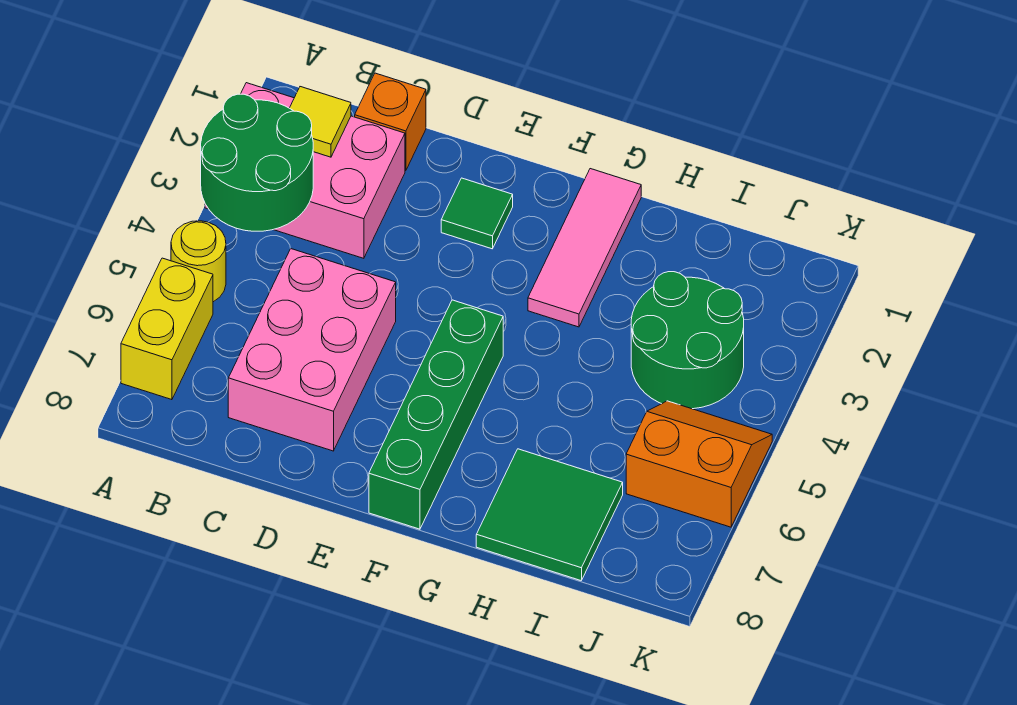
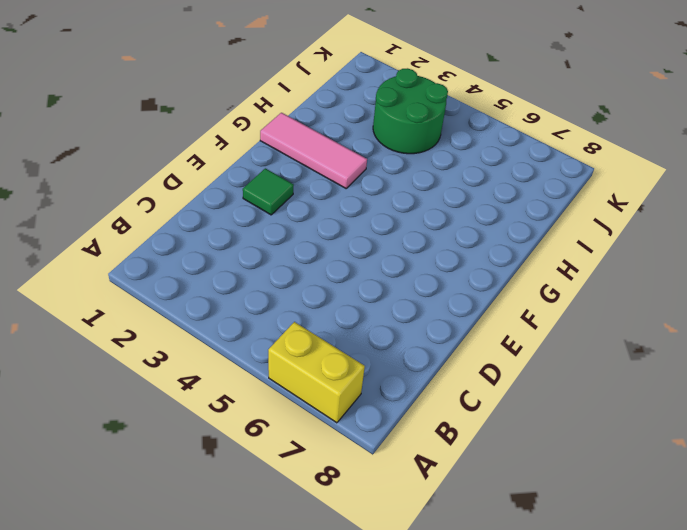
none -> pink brick A2:C3 level 1
none -> yellow round brick A5 level 1
none -> orange brick C1 level 1

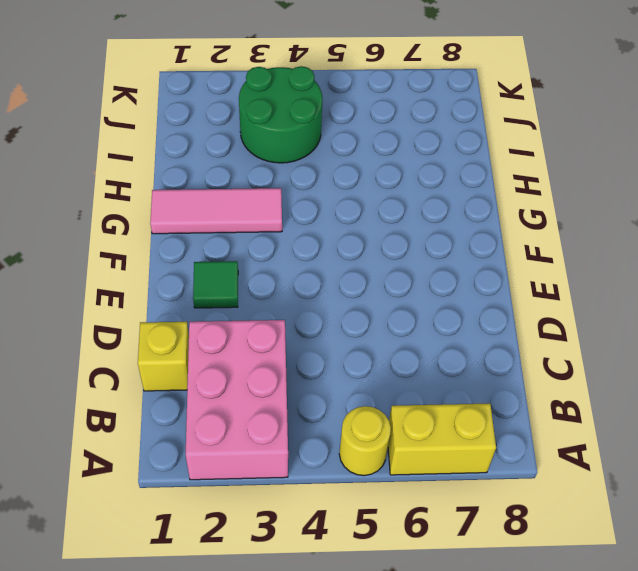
yellow brick C1 level 1 -> orange brick C1 level 1
none -> pink brick C5:D7 level 1
none -> green brick F5:F8 level 1
none -> green tile H7:I8 level 1

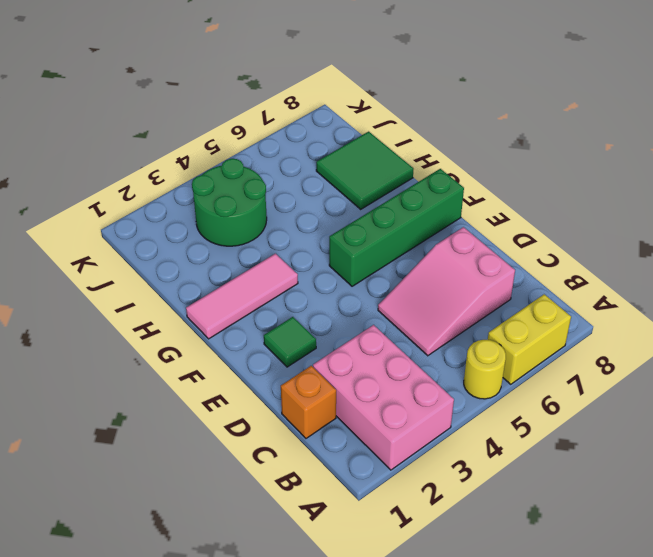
pink slope C5:D7 level 1 top 7 -> pink brick C5:D7 level 1
none -> orange slope J5:K6 level 1 top 6
none -> green round brick A3:B4 level 2
none -> yellow tile B2 level 2

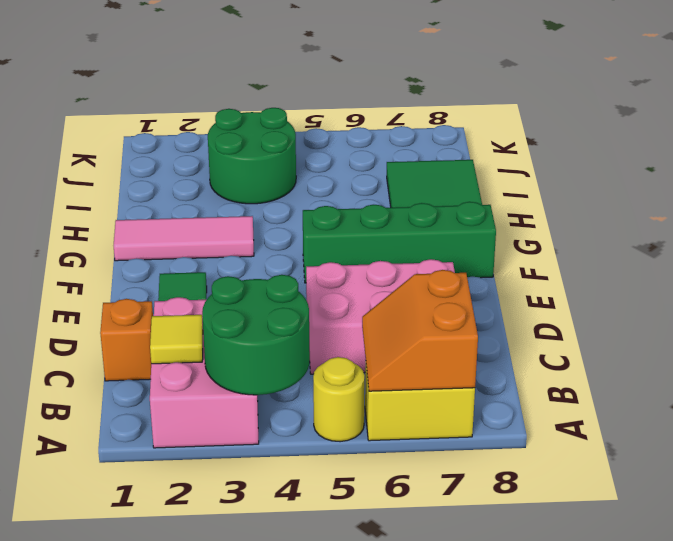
orange slope A6:B7 level 2 top 7 -> orange slope J5:K6 level 1 top 6

